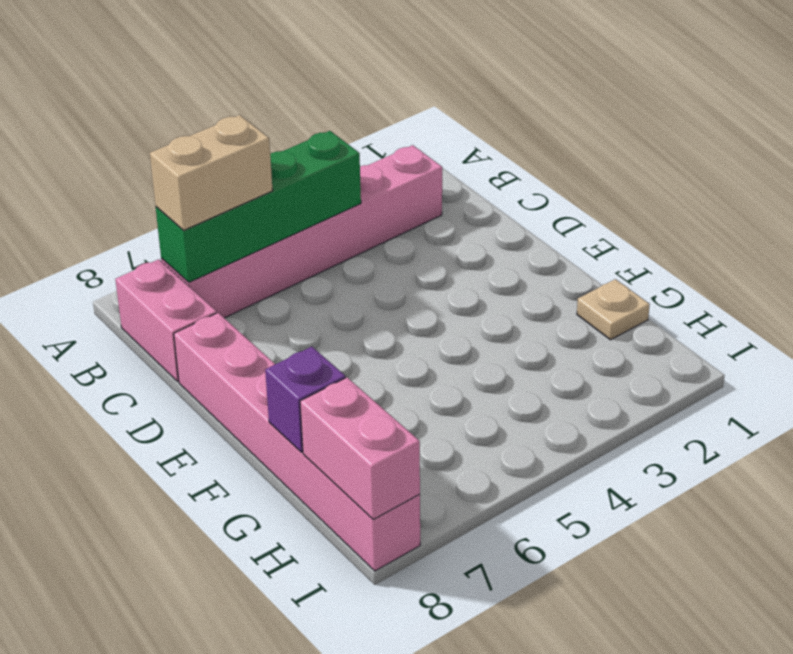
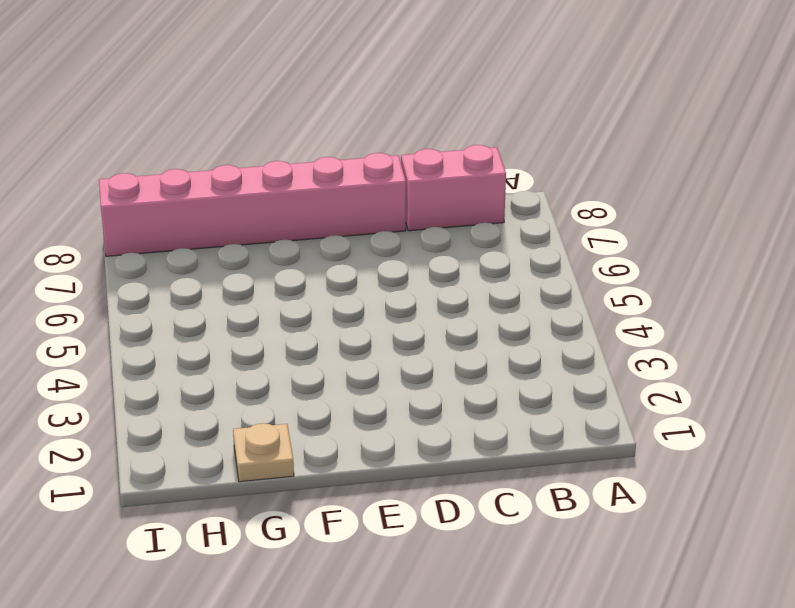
none -> pink brick B2:B7 level 1
none -> green brick B4:B7 level 2

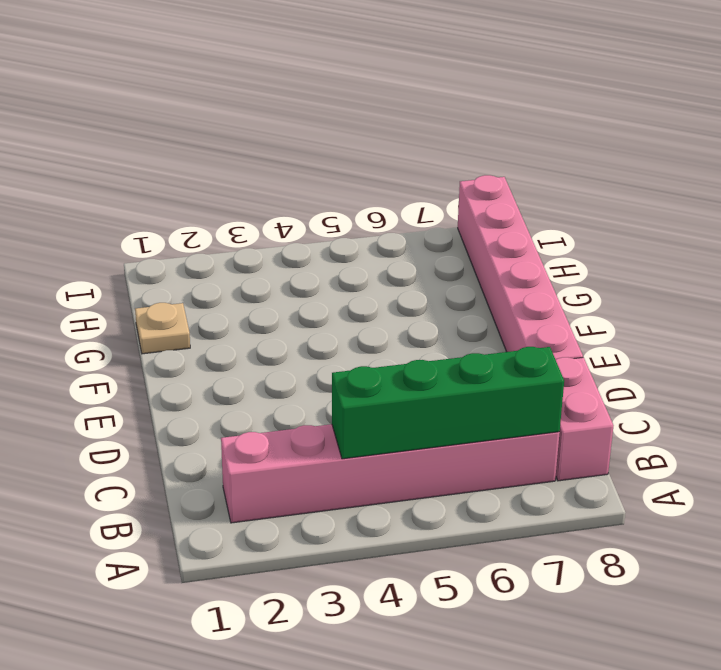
none -> purple brick G8 level 2
none -> pink brick H8:I8 level 2

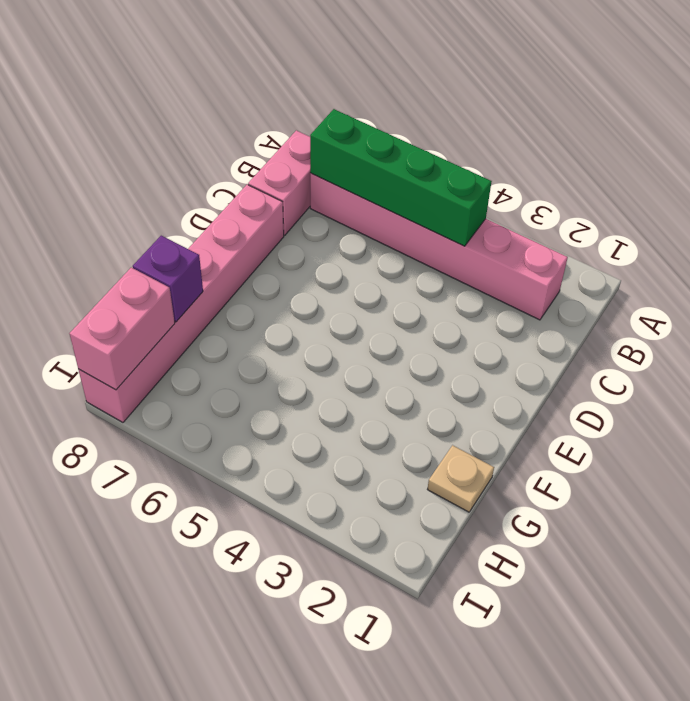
none -> tan brick B6:B7 level 3

